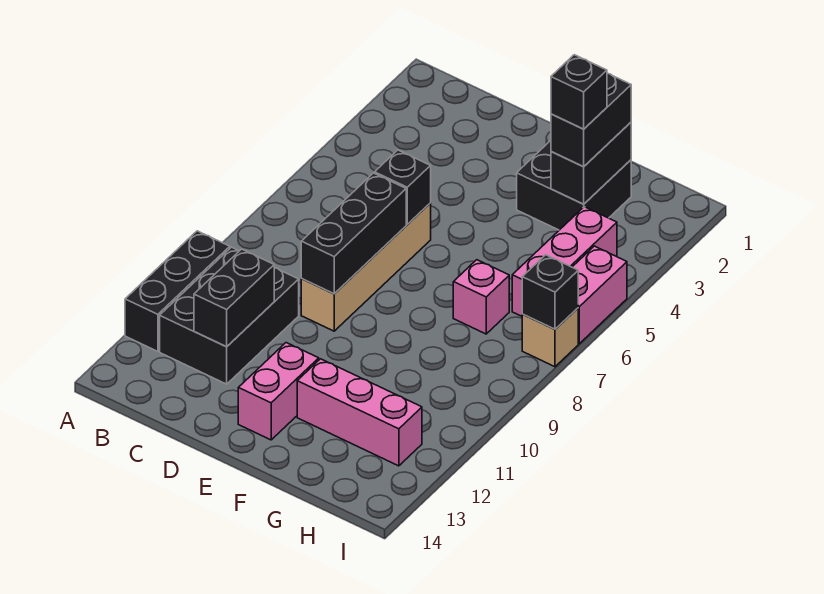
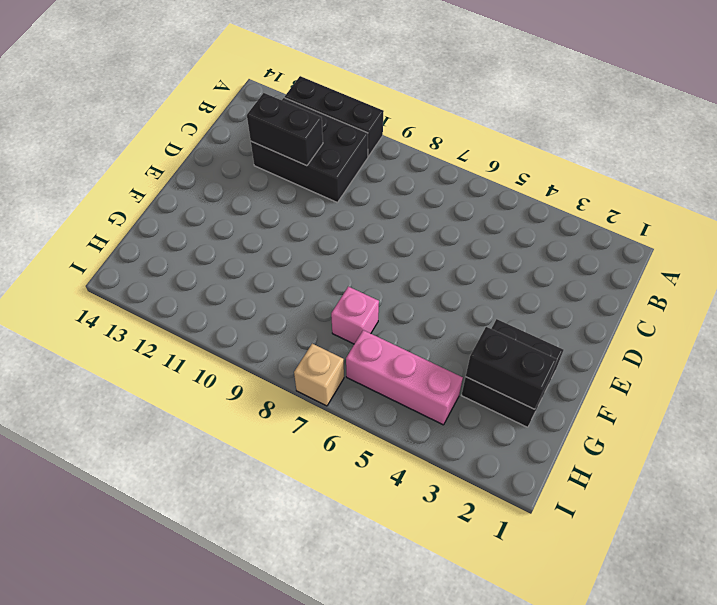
none -> tan brick D6:D9 level 1
none -> pink brick E12:E13 level 1
none -> pink brick F12:H12 level 1

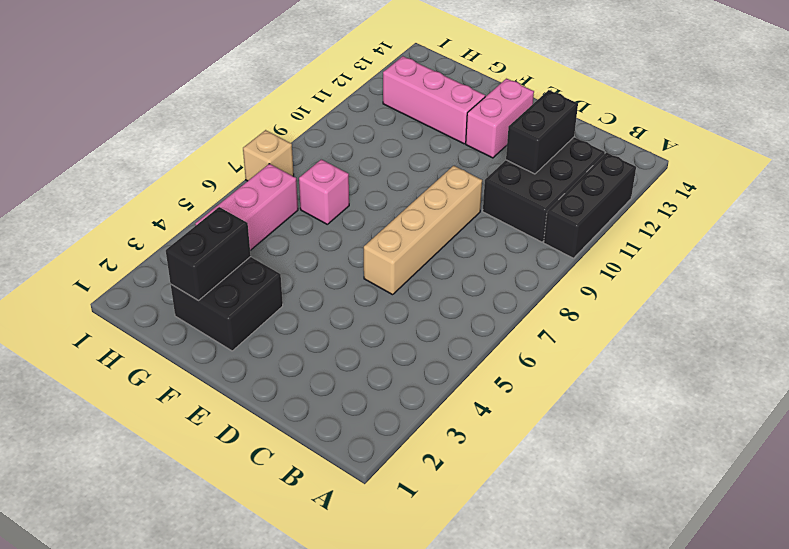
none -> pink brick I5:I6 level 1
none -> black brick D6 level 2
none -> black brick D7:D9 level 2

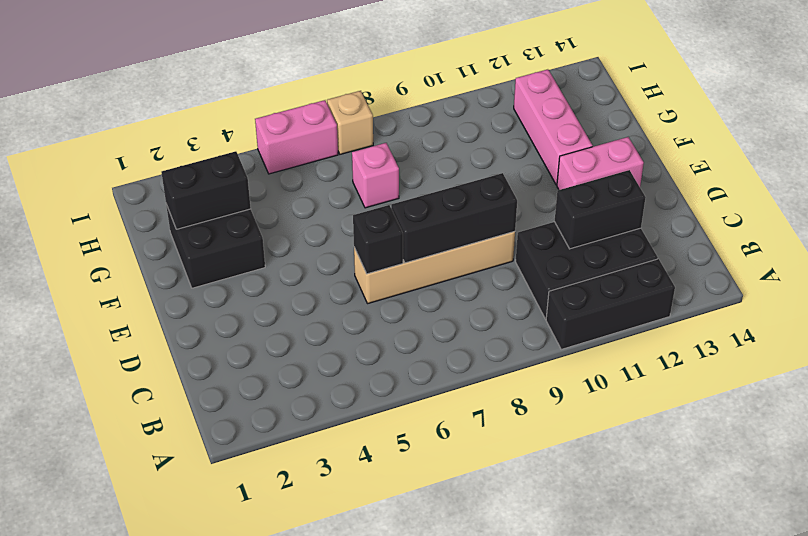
none -> pink brick H4:H6 level 1
none -> black brick I7 level 2
none -> black brick G2:G3 level 3

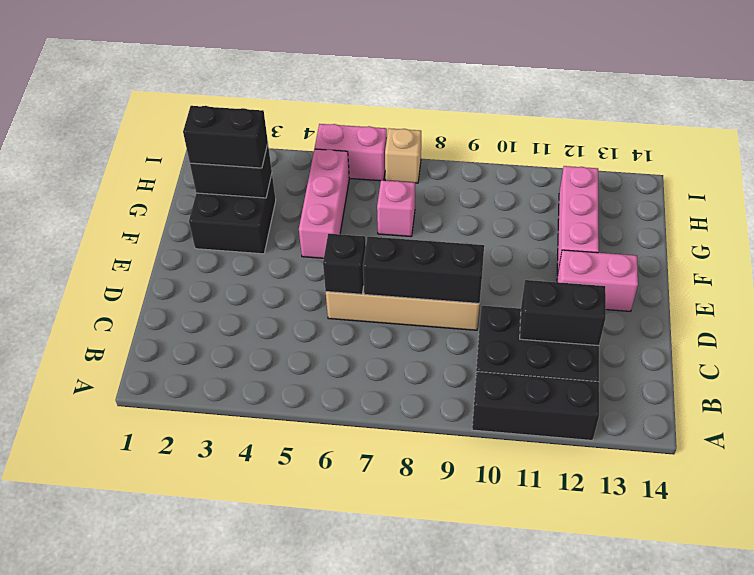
pink brick F5:H5 level 1 -> pink brick H4:H6 level 1
none -> black brick I7 level 2
none -> black brick G3 level 4

